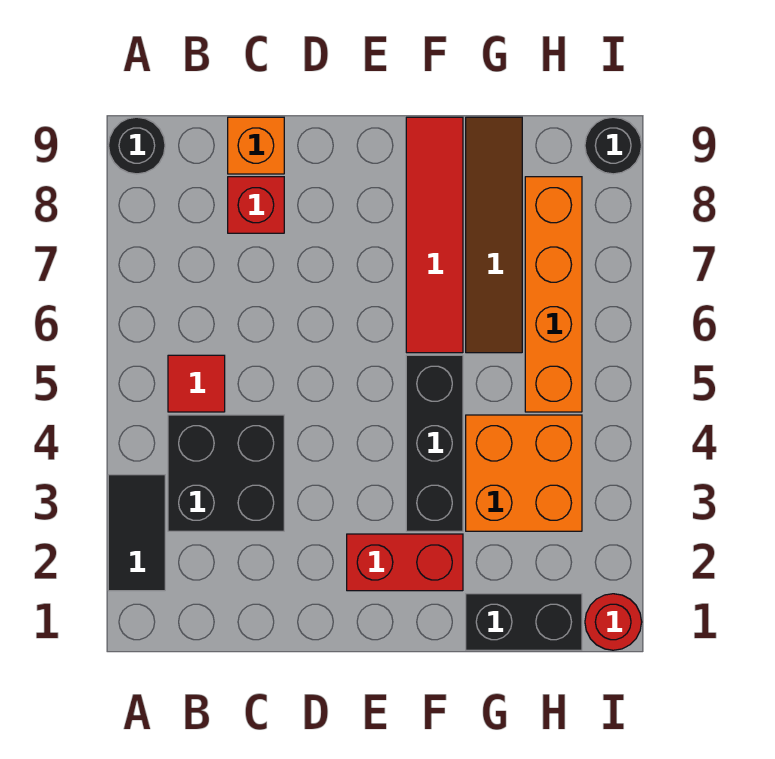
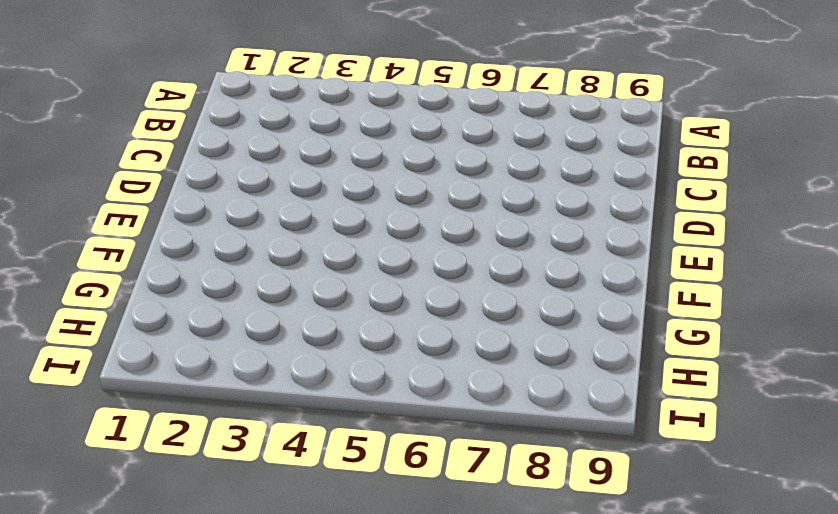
none -> black tile A2:A3 level 1
none -> black round brick A9 level 1
none -> black brick B3:C4 level 1

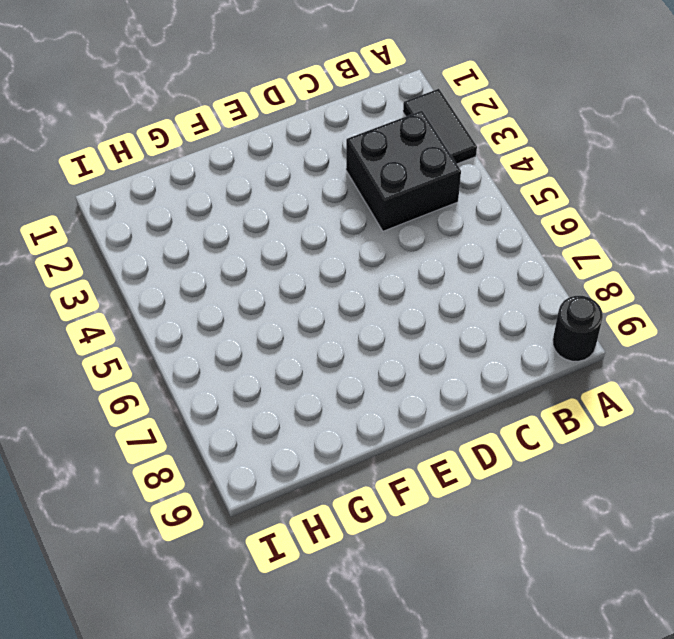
none -> red tile B5 level 1
none -> red brick C8 level 1
none -> orange brick C9 level 1

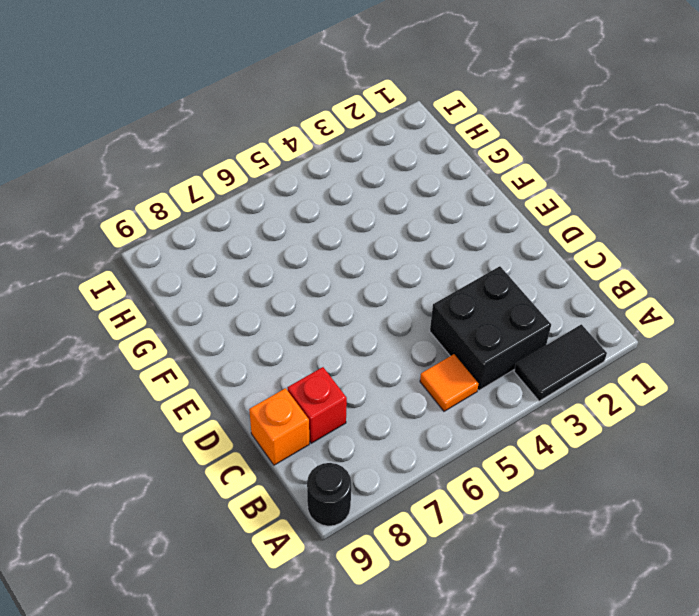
orange tile B5 level 1 -> red tile B5 level 1
none -> red brick E2:F2 level 1
none -> black brick F3:F5 level 1
none -> red tile F6:F9 level 1

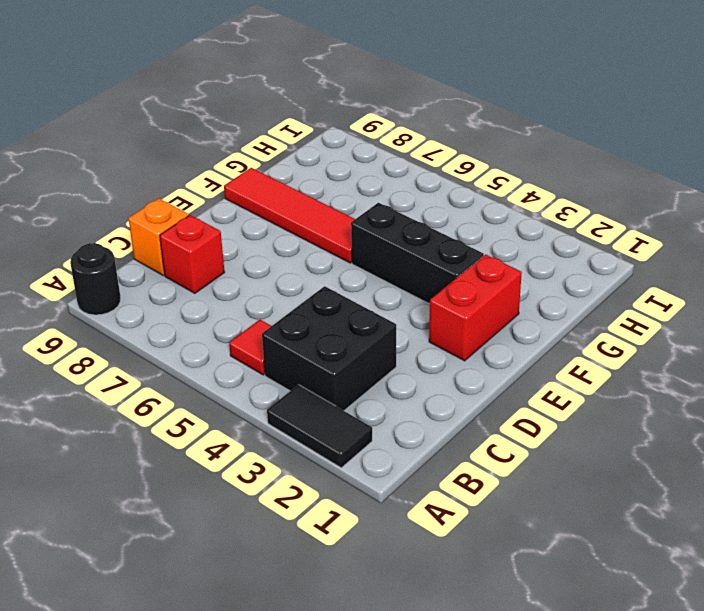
none -> black brick G1:H1 level 1
none -> orange brick G3:H4 level 1
none -> brown tile G6:G9 level 1

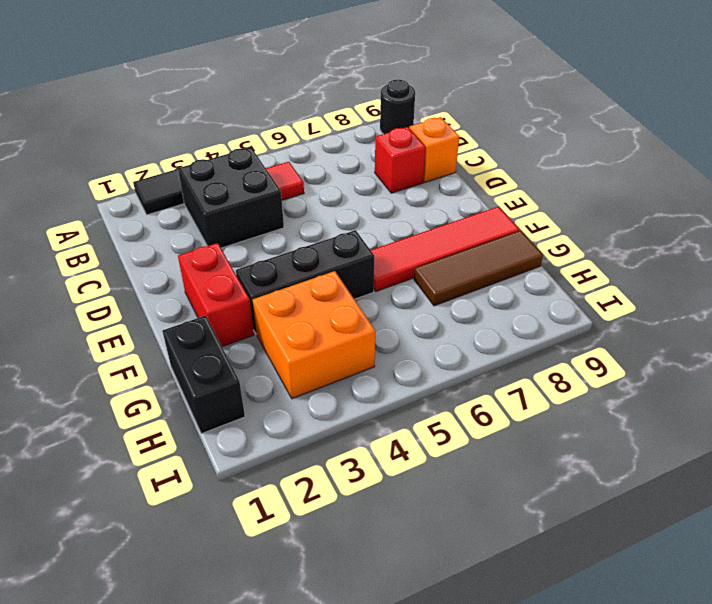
brown tile G7:G9 level 1 -> brown tile G6:G9 level 1
none -> orange brick H5:H8 level 1
none -> red round brick I1 level 1
none -> black round brick I9 level 1

